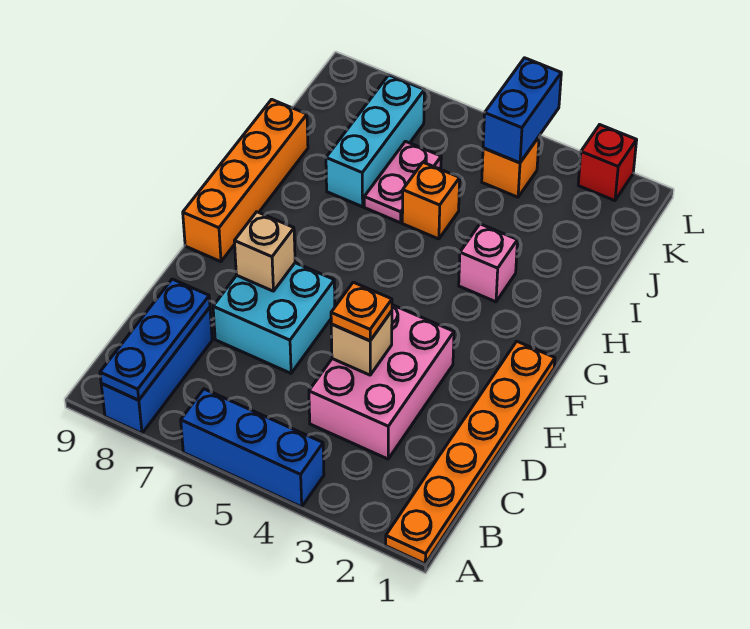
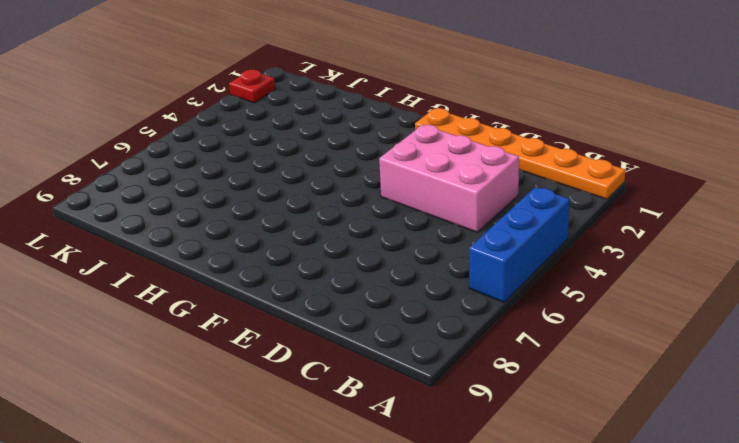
red plate L2 level 1 -> red brick L2 level 1
none -> blue brick A8:C8 level 1
none -> cyan brick D6:E7 level 1
none -> orange brick F9:I9 level 1

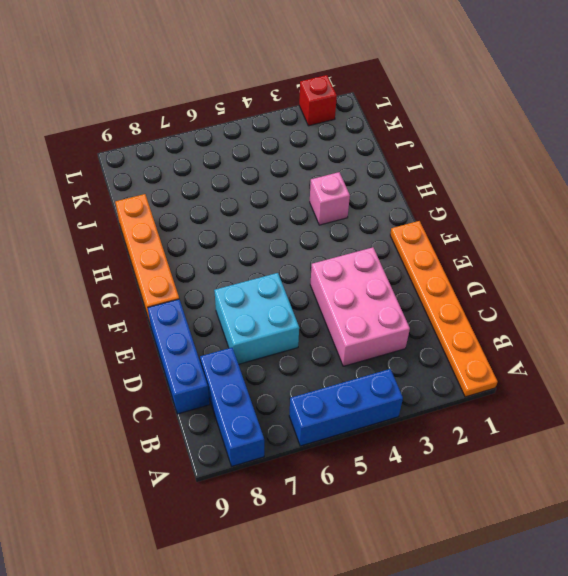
blue brick C9:E9 level 1 -> none
none -> orange brick I5 level 1
none -> pink plate I6:J6 level 1
none -> cyan brick I7:K7 level 1

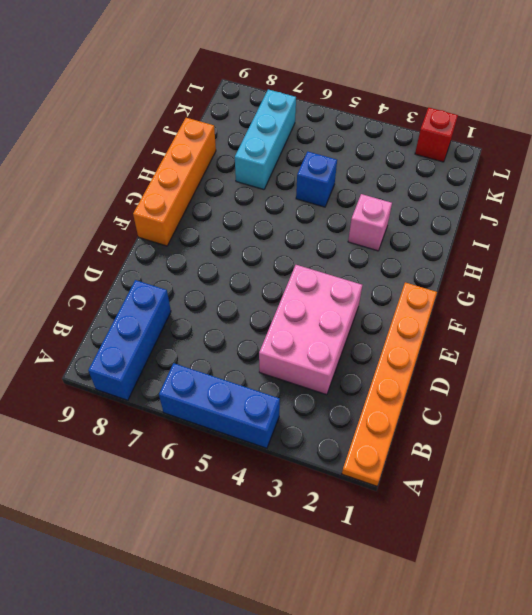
blue brick I5 level 1 -> orange brick I5 level 1
none -> cyan brick D6:E7 level 1
none -> pink plate I6:J6 level 1
none -> orange brick K4 level 1

